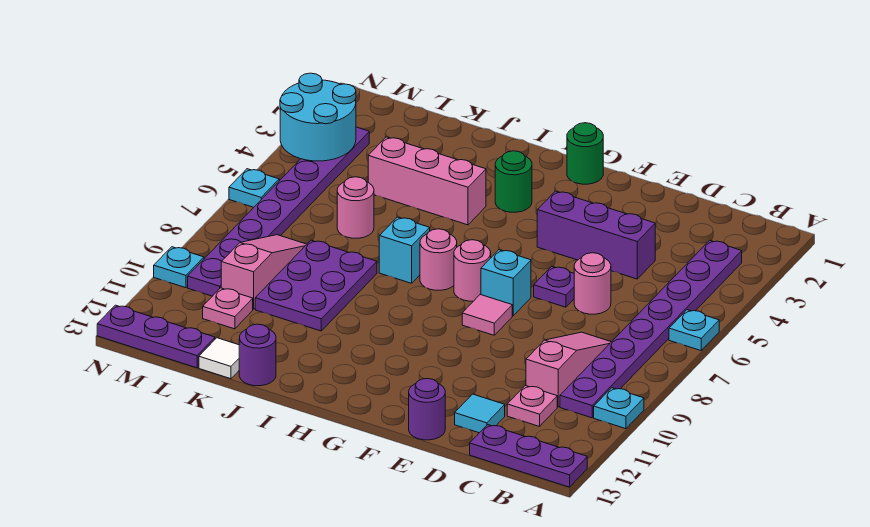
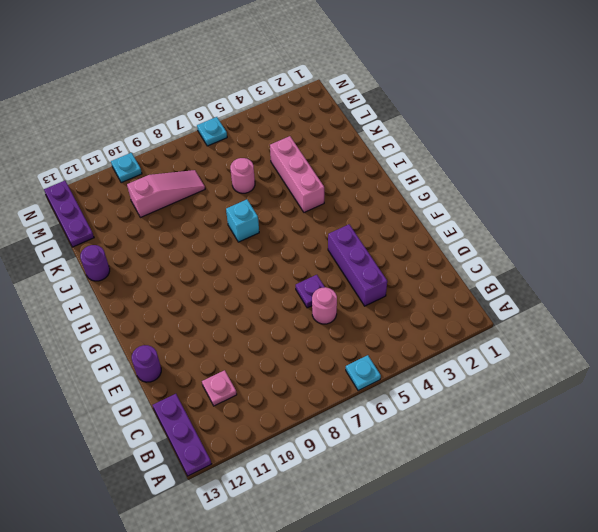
none -> cyan plate A10 level 1
none -> purple plate B3:B10 level 1
none -> pink slope C8:C10 level 1 top 10
none -> cyan tile D12 level 1

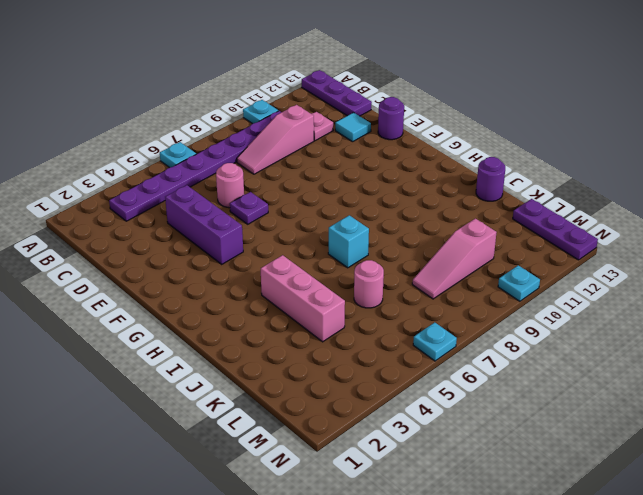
none -> cyan brick F7 level 1
none -> pink tile F8 level 1
none -> green round brick G1 level 1
none -> pink round brick G7 level 1

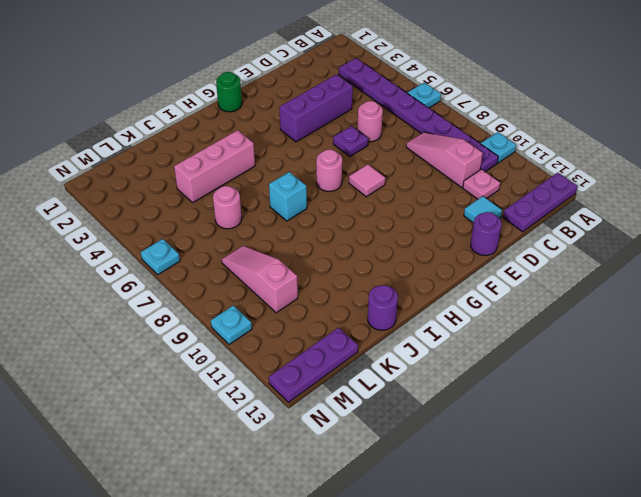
none -> cyan brick F7 level 1
none -> green round brick H3 level 1
none -> pink round brick H7 level 1
none -> purple plate J8:K10 level 1

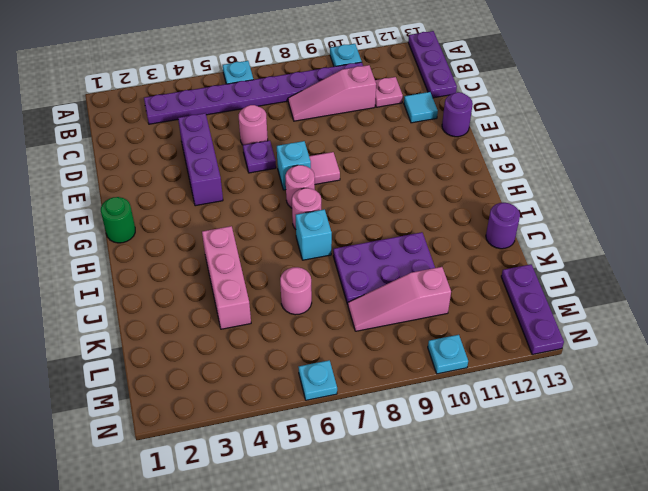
none -> green round brick H3 level 1
none -> white tile K13 level 1
none -> pink plate L11 level 1
none -> purple plate M3:M10 level 1

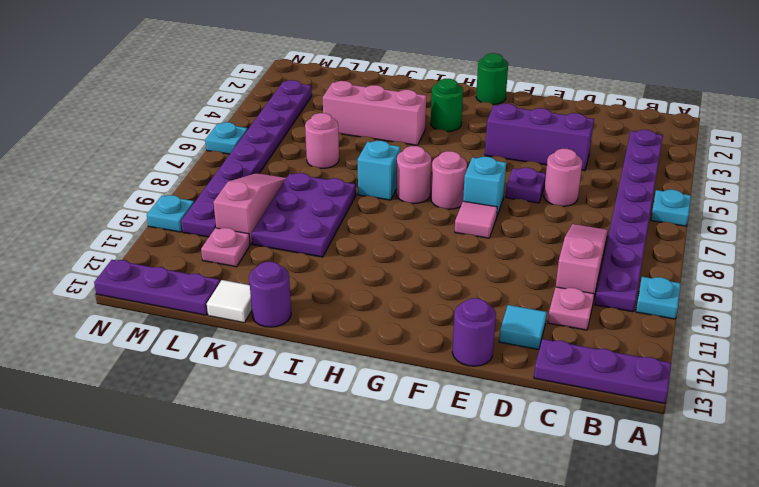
none -> cyan round brick M3:N4 level 2

